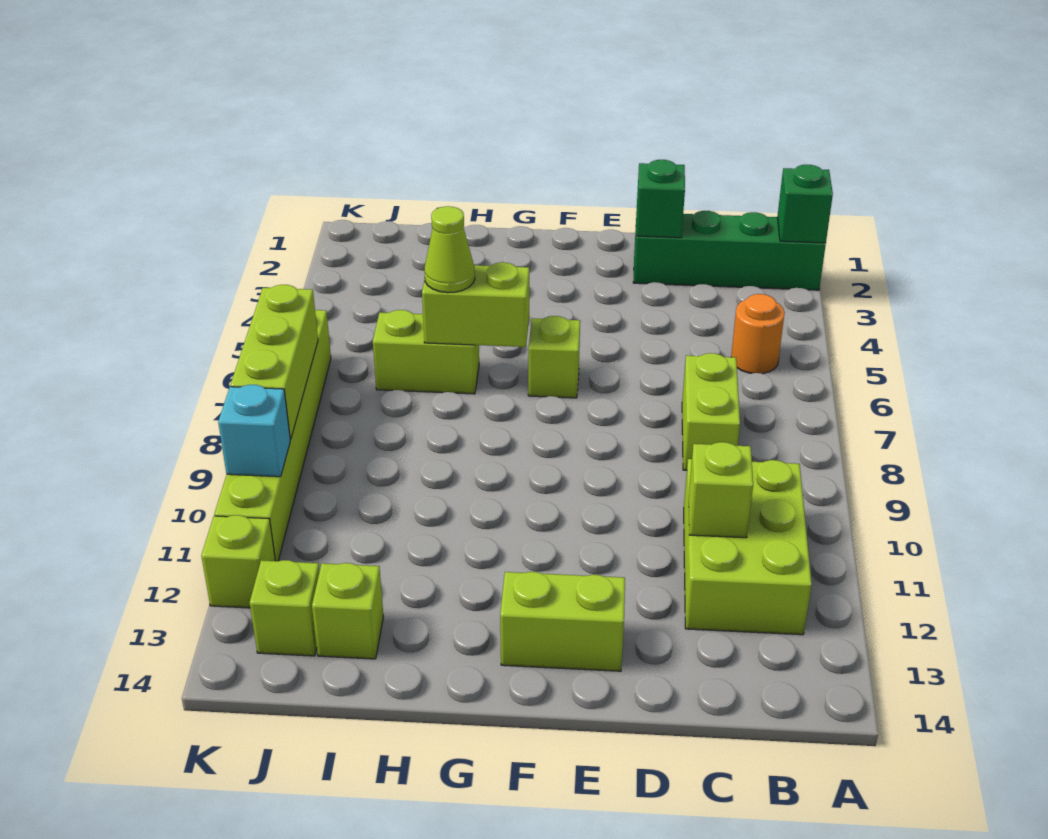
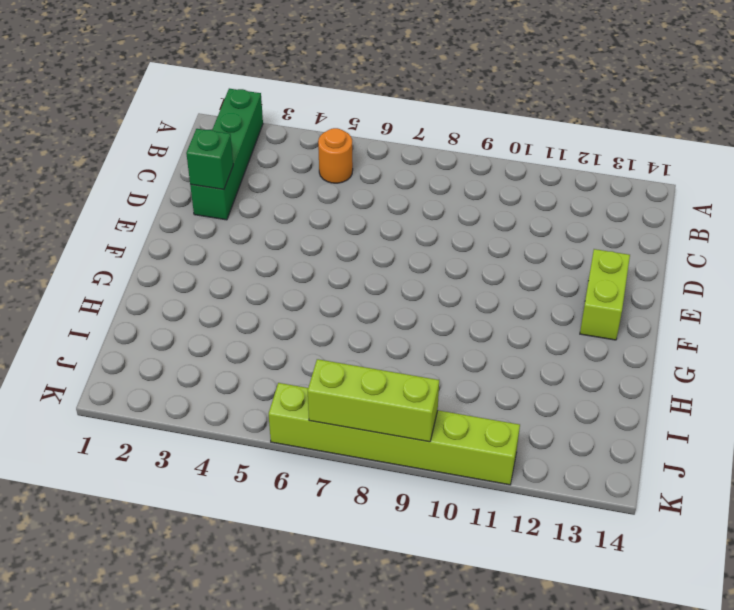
none -> lime brick B10:C12 level 1
none -> lime brick C7:C8 level 1
none -> lime brick F6 level 1

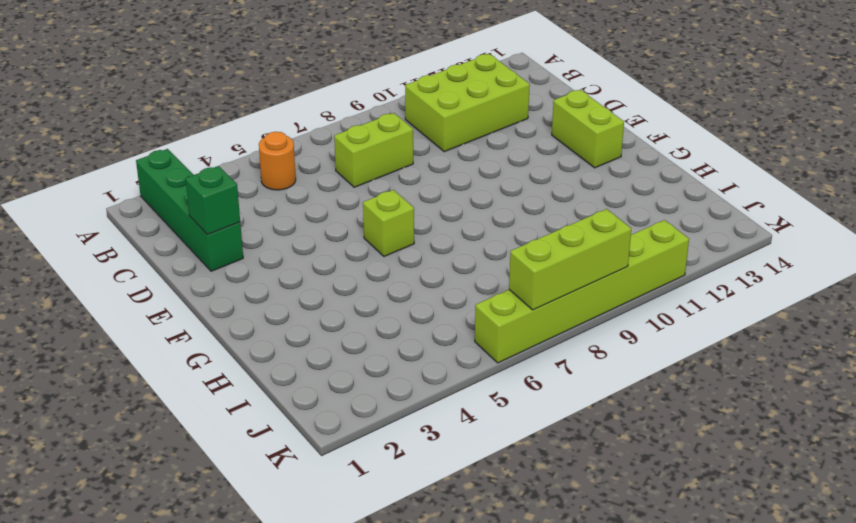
none -> lime brick H6:I6 level 1
none -> lime brick I13 level 1
none -> lime brick J13 level 1

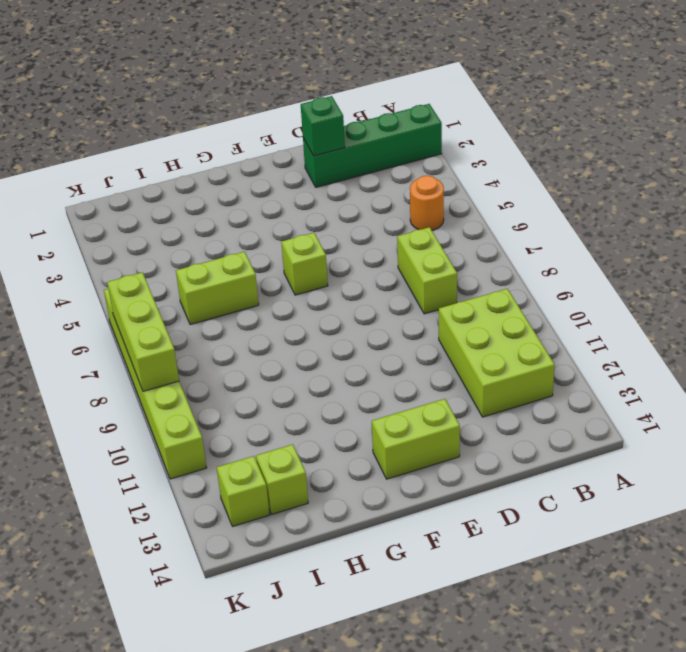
none -> lime brick K12 level 1
none -> green brick A2 level 2
none -> lime brick C11 level 2

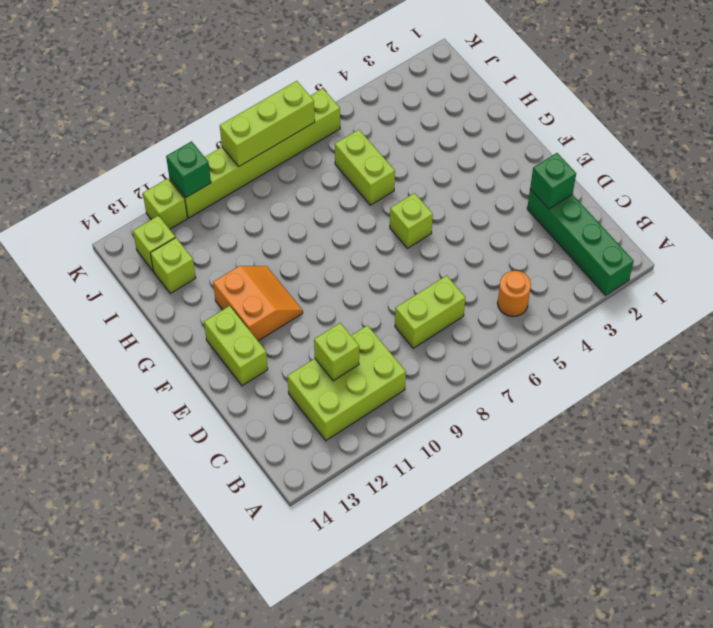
orange slope F11:G12 level 1 top 12 -> none
green brick K11 level 2 -> green brick A2 level 2
none -> lime brick G6:H6 level 2
none -> cyan brick K10 level 2
none -> lime cone H6 level 3

